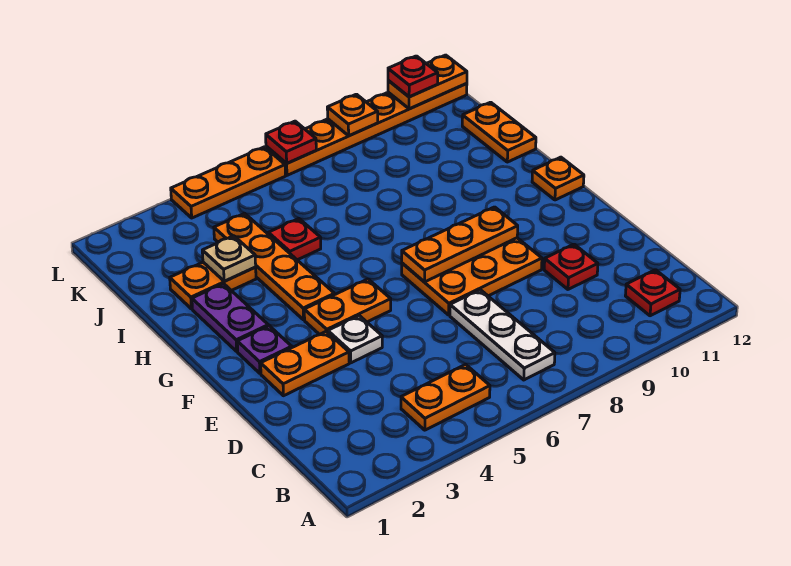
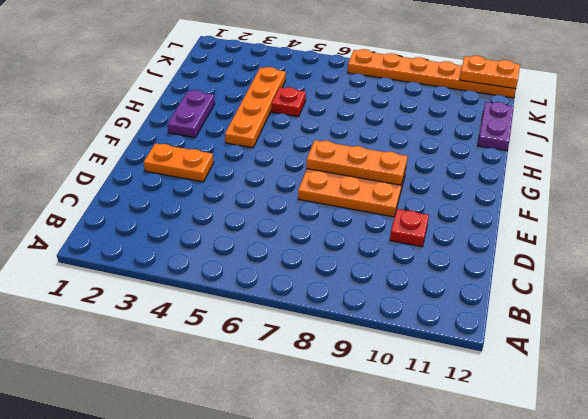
purple plate I12:J12 level 1 -> orange plate I12:J12 level 1
none -> orange plate B4:B5 level 1
none -> white plate B7:D7 level 1
none -> red plate B11 level 1

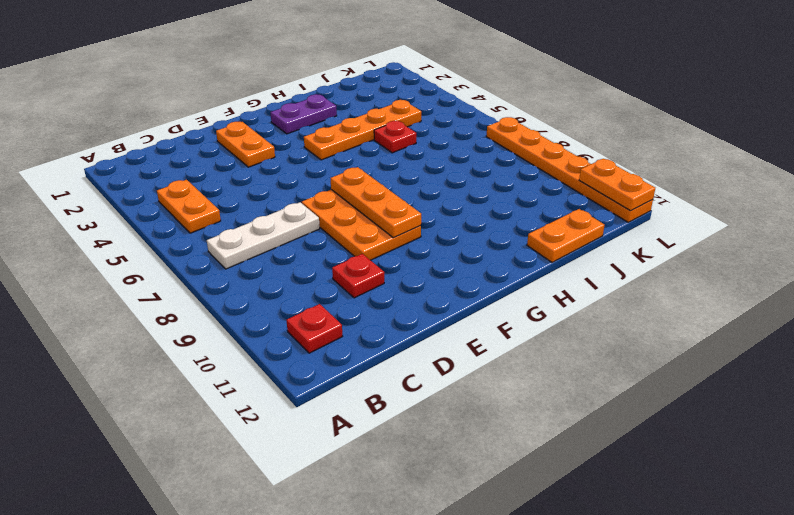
none -> white plate E4 level 1
none -> purple plate F2 level 1
none -> orange plate F4:F5 level 1

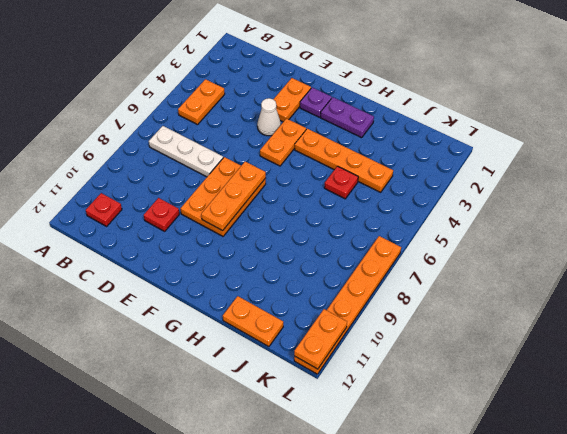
white cone E4 level 1 -> white plate E4 level 1
none -> orange plate G12 level 1
none -> orange plate I2:I3 level 1
none -> orange plate L4:L6 level 1

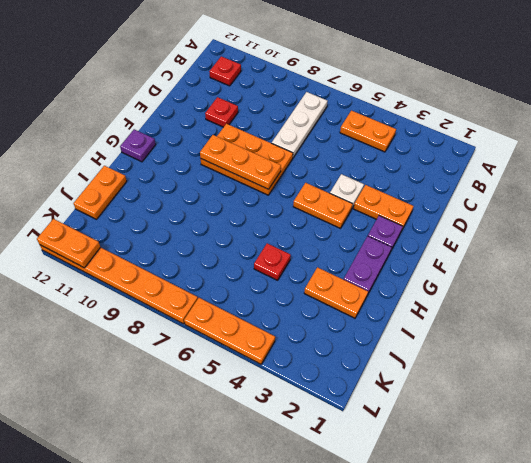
purple plate G12 level 1 -> orange plate G12 level 1
none -> orange plate G4:J4 level 1
none -> tan plate I3 level 2
none -> red plate L7 level 2

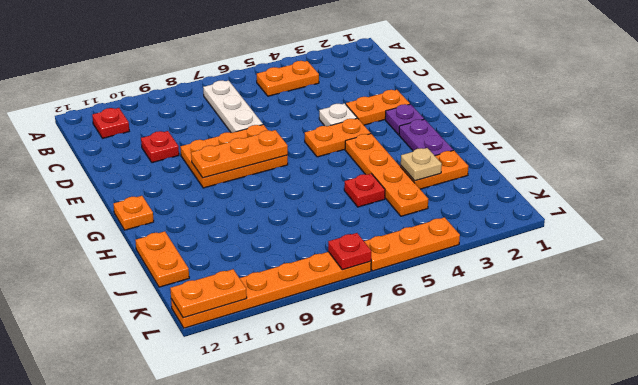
none -> orange plate L9 level 2
none -> red plate L11 level 3

